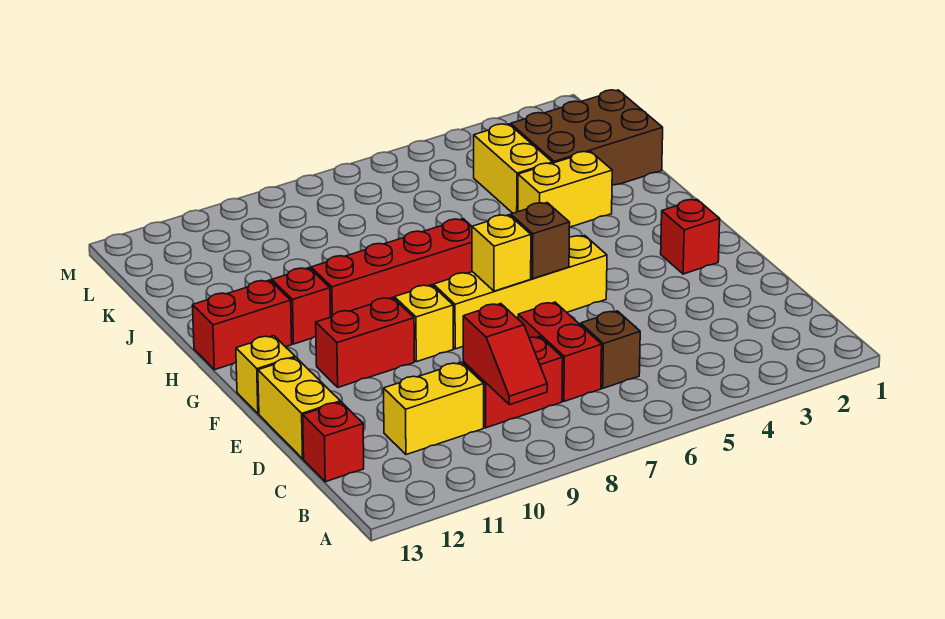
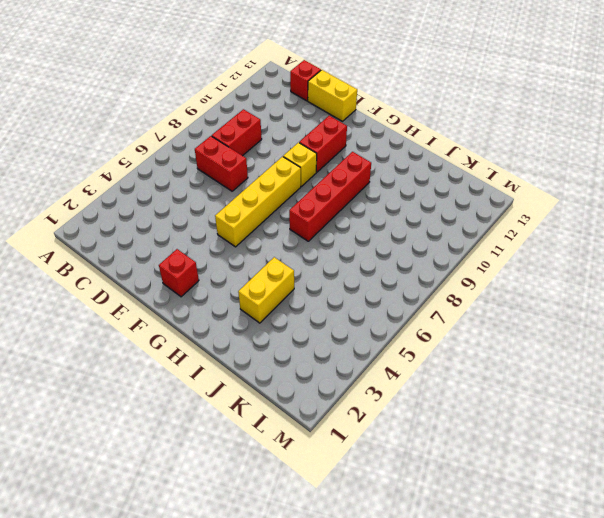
none -> brown brick C6 level 1
none -> yellow brick C10:C11 level 1
none -> yellow brick F13 level 1

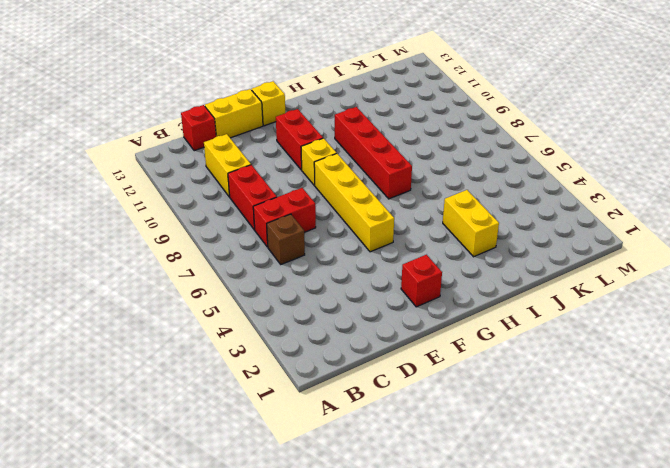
none -> red brick H11 level 1
none -> red brick H12:H13 level 1
none -> brown brick J1:K3 level 1

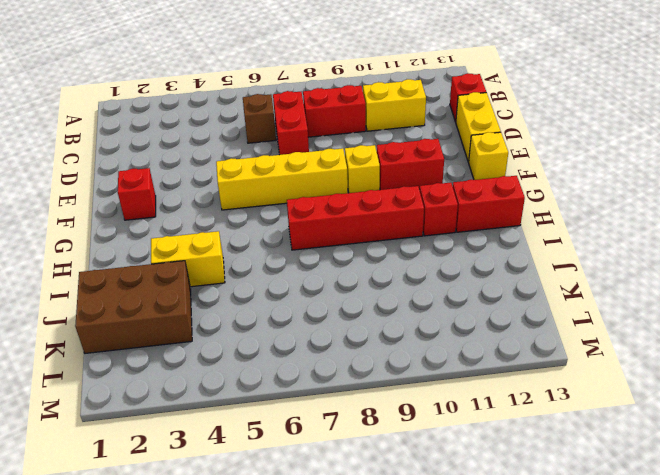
none -> yellow brick J4:K4 level 1
none -> red slope B9:C9 level 2 top C
none -> brown brick F6 level 2

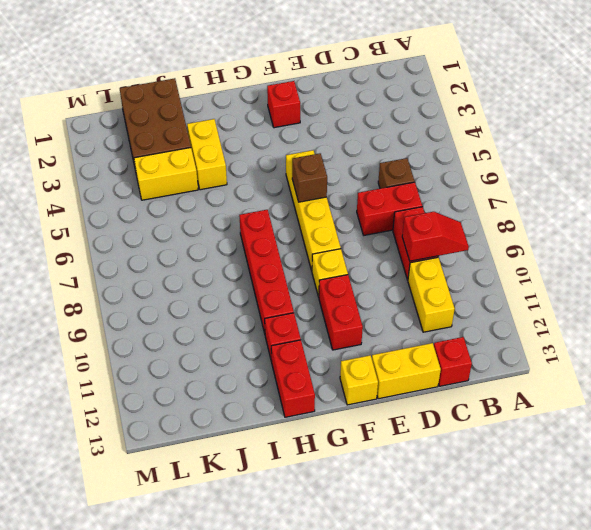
none -> yellow brick F7 level 2

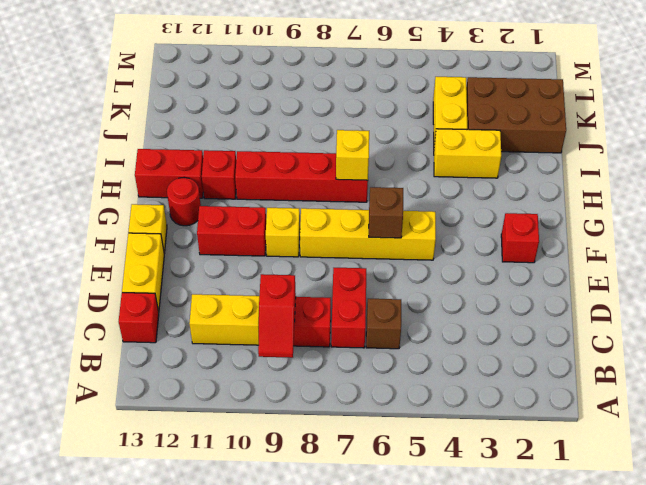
red round brick G12 level 1 -> none
yellow brick H7 level 2 -> yellow brick F7 level 2

